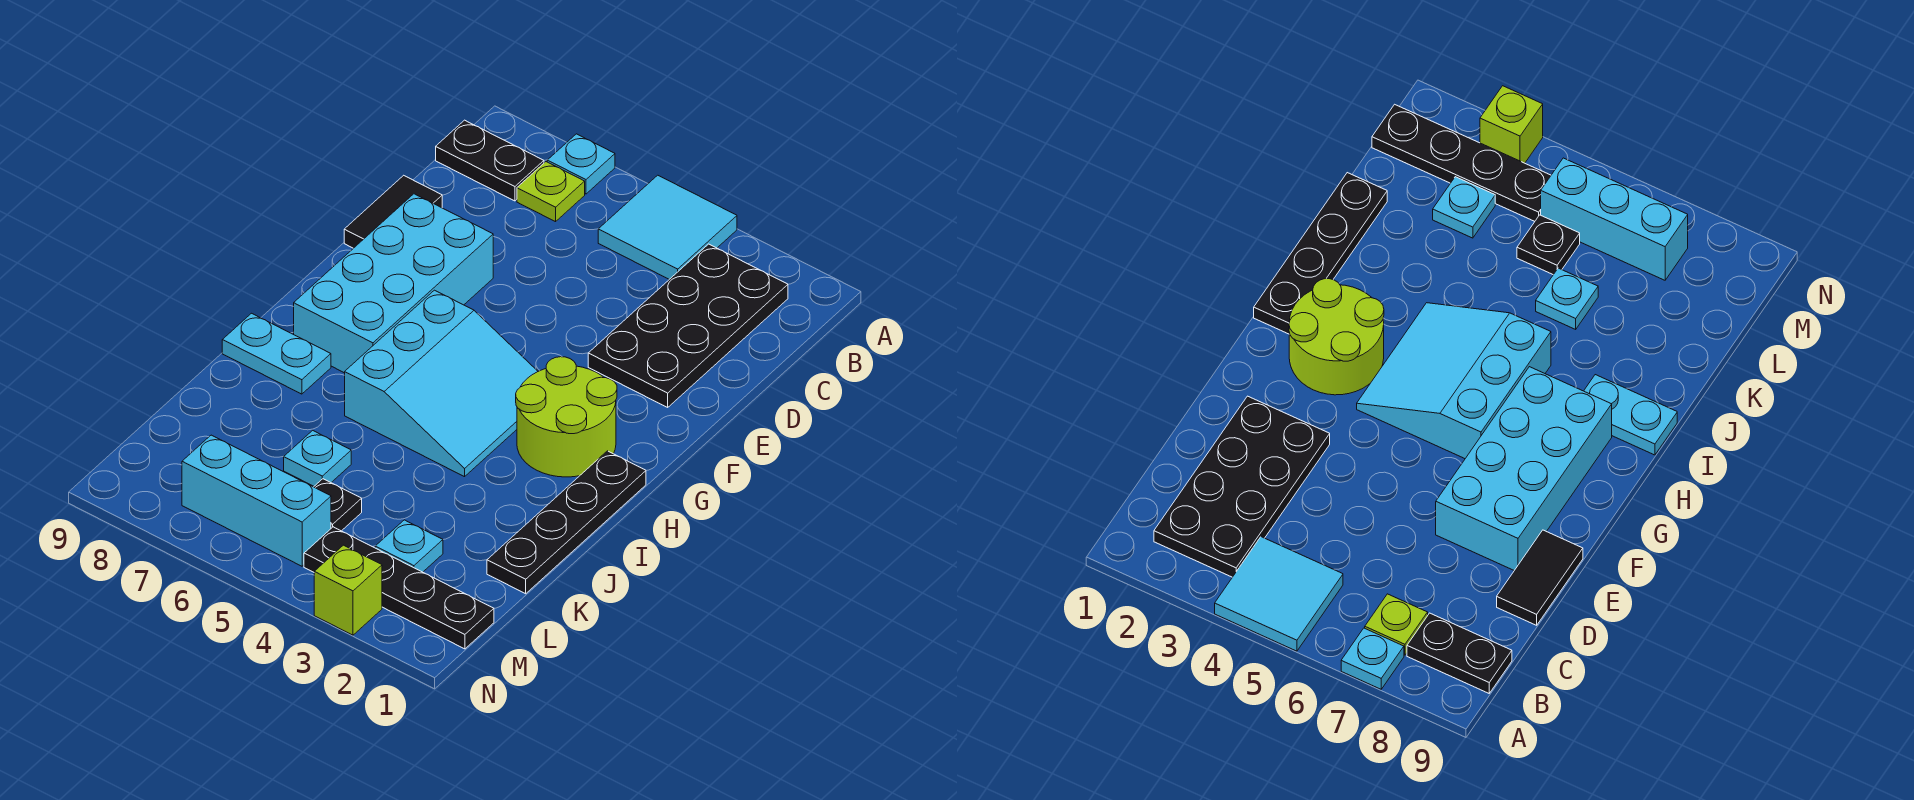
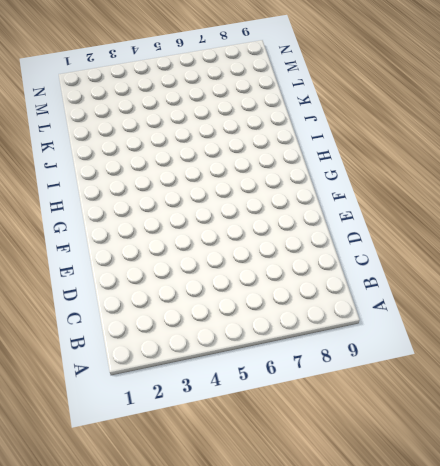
none -> cyan tile A4:B5 level 1
none -> cyan plate A7 level 1
none -> black plate B2:E3 level 1

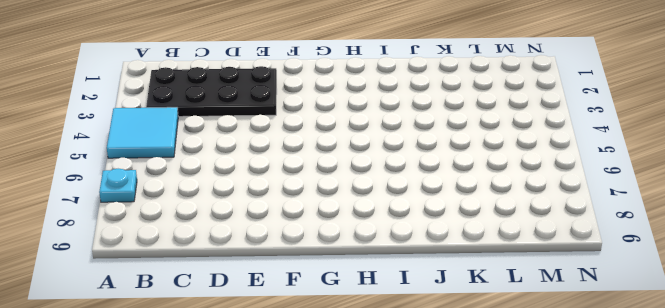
none -> lime plate B7 level 1
none -> black plate B8:B9 level 1
none -> black tile D9:E9 level 1

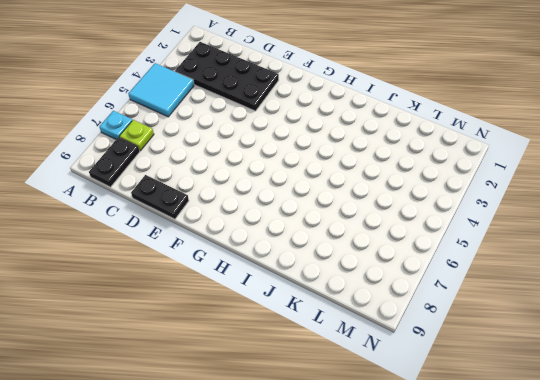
black plate D9:E9 level 1 -> black tile D9:E9 level 1
none -> cyan brick E7:H8 level 1
none -> lime round brick G2:H3 level 1
none -> cyan slope G4:I6 level 1 top 6

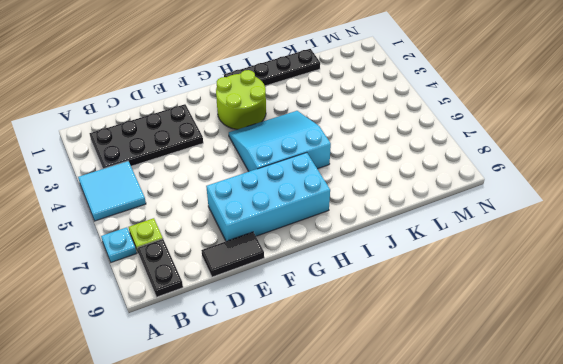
none -> cyan plate I8:I9 level 1
none -> cyan plate K6 level 1
none -> cyan plate L3 level 1

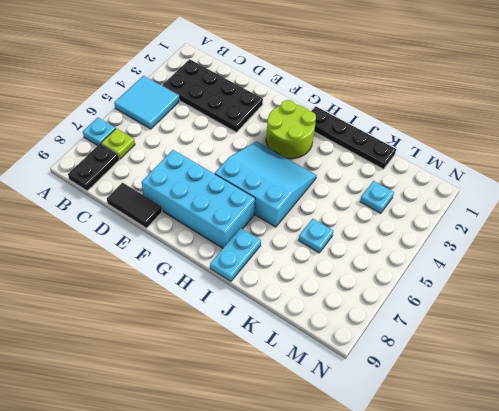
none -> black plate L5 level 1
none -> black plate M1:M4 level 1
none -> cyan brick M5:M7 level 1

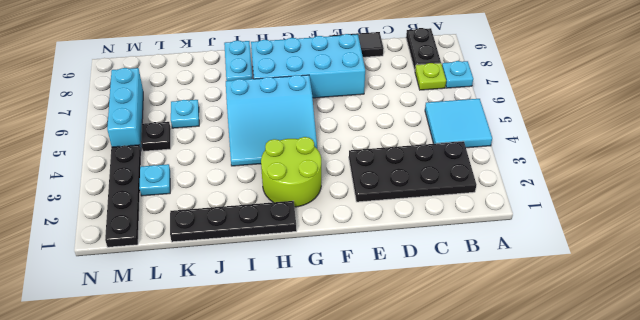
none -> lime brick N3 level 1

